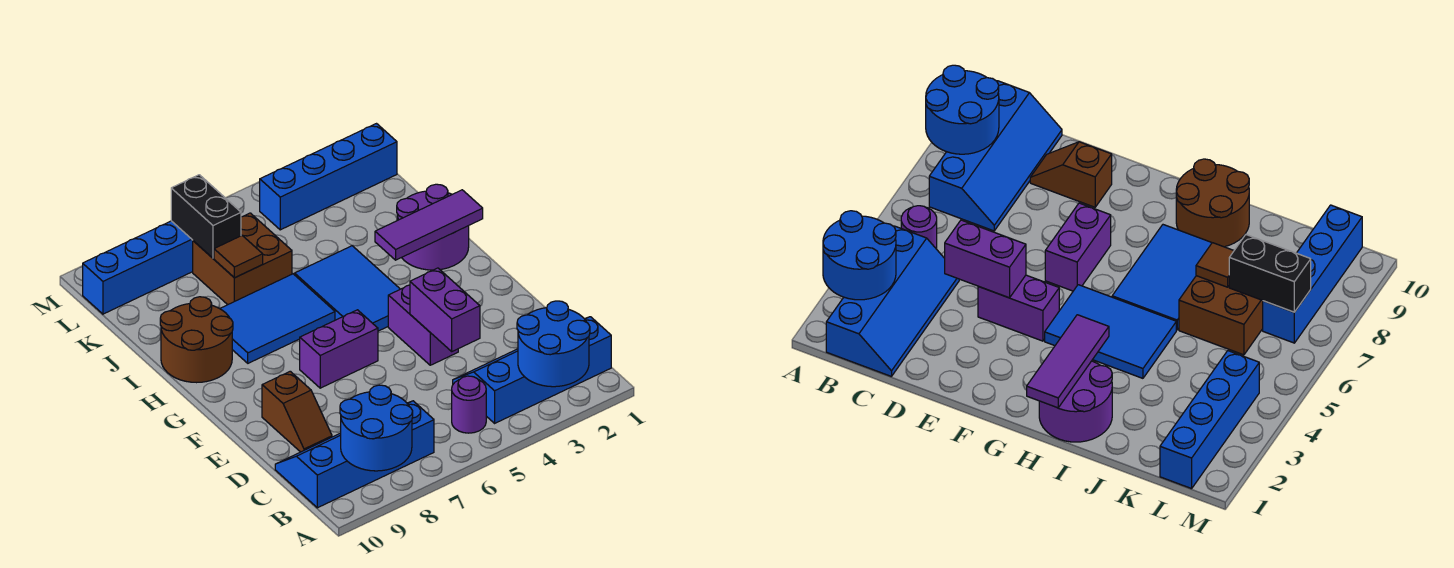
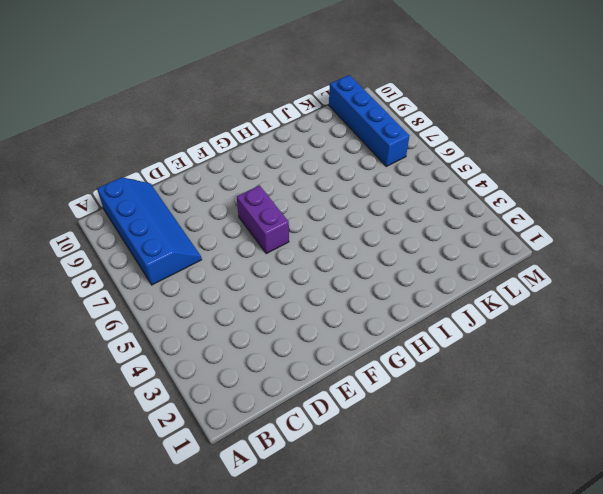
none -> blue slope B1:C4 level 1 top B
none -> purple round brick B5 level 1
none -> brown slope D9:E9 level 1 top E

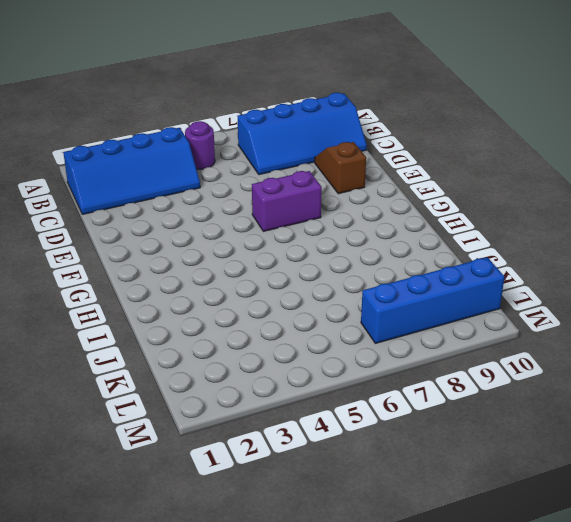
none -> purple brick E4:F4 level 1
none -> blue tile G4:I5 level 1
none -> purple round brick H1:I2 level 1

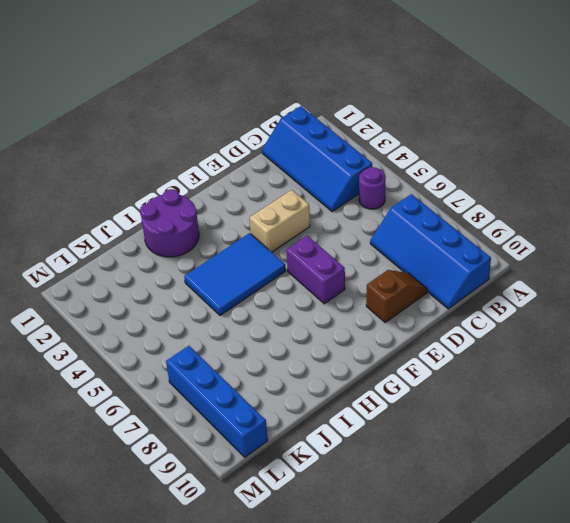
tan brick E4:F4 level 1 -> purple brick E4:F4 level 1
none -> blue tile H6:I8 level 1
none -> brown round brick H9:I10 level 1
none -> brown brick J6:K7 level 1

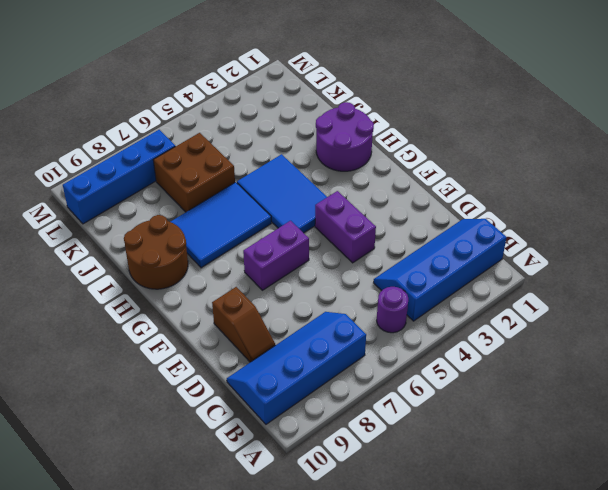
none -> blue brick L1:L4 level 1
none -> blue round brick A2:B3 level 2
none -> blue round brick A8:B9 level 2

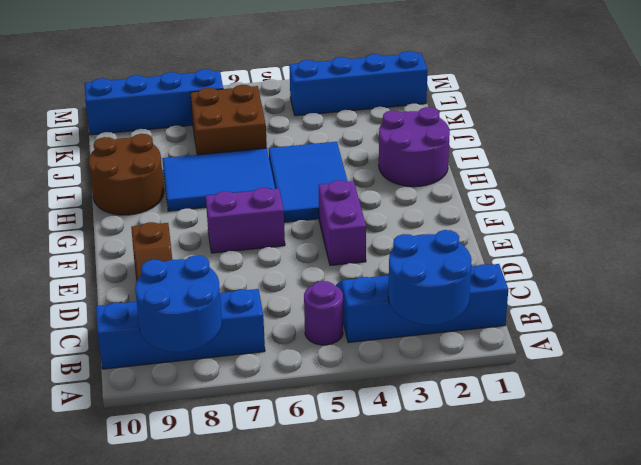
none -> purple brick D4:E4 level 2
none -> purple tile H1:H3 level 2
none -> brown tile J7 level 2

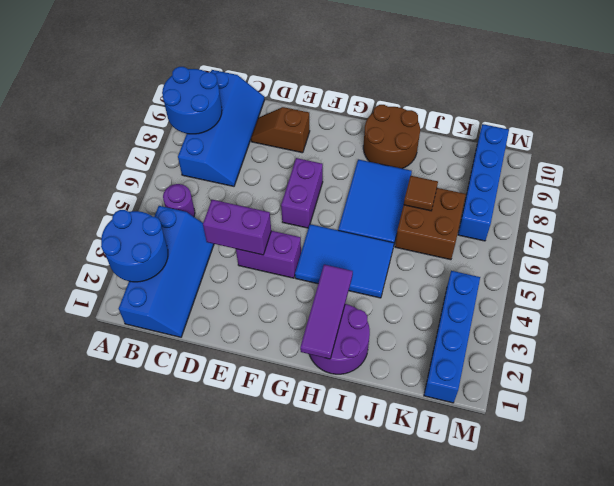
none -> black brick K7:L7 level 2

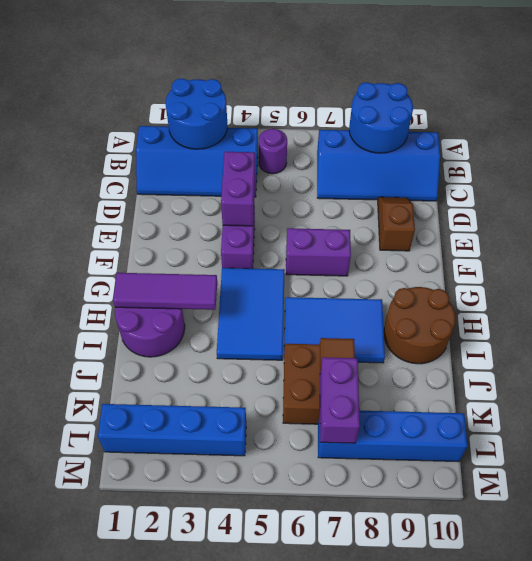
purple brick K7:L7 level 2 -> black brick K7:L7 level 2

